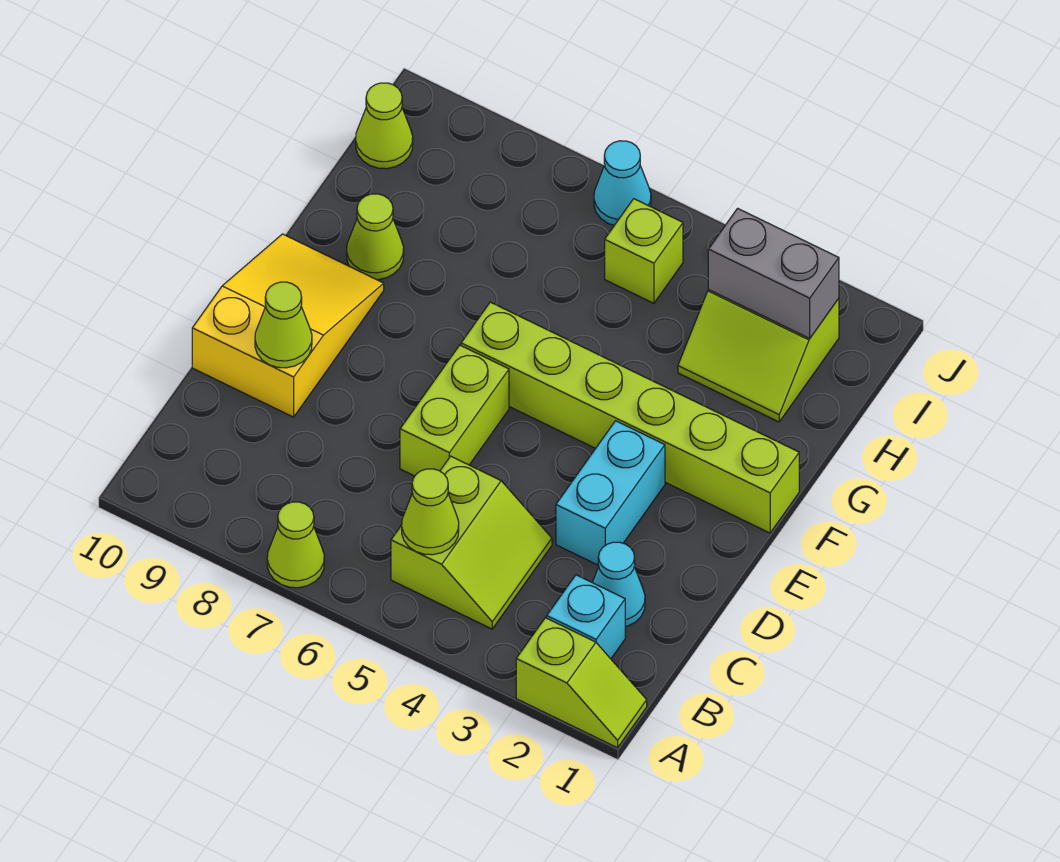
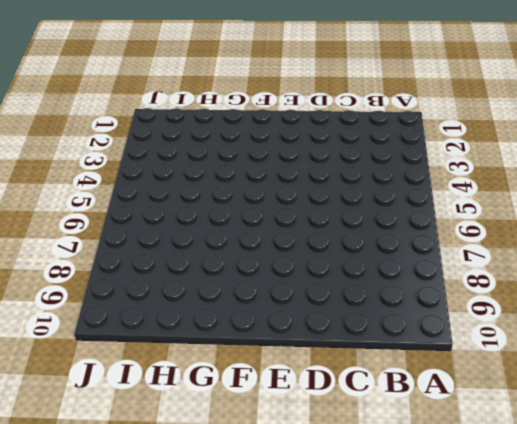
none -> lime slope A1:A2 level 1 top 2
none -> lime cone A7 level 1
none -> cyan brick B2 level 1

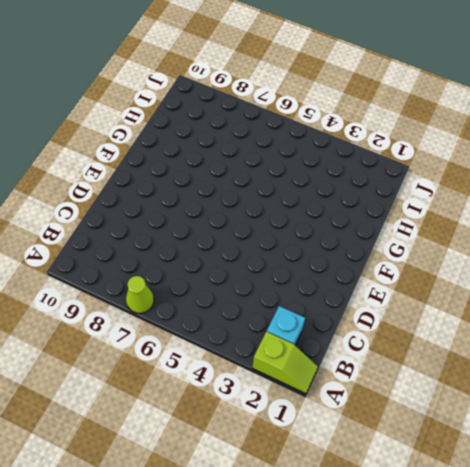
none -> lime slope B4:C5 level 1 top 5
none -> cyan cone C2 level 1
none -> cyan brick D3:E3 level 1

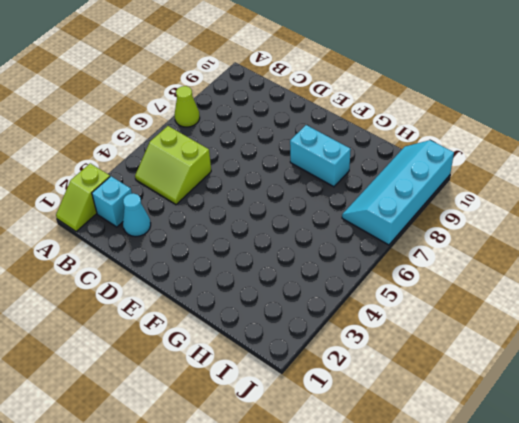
cyan brick F8:G8 level 1 -> cyan brick D3:E3 level 1
cyan slope I7:J10 level 1 top J -> lime cone I10 level 1
none -> lime brick D6:E6 level 1
none -> yellow slope D9:F10 level 1 top D
none -> lime brick F1:F6 level 1

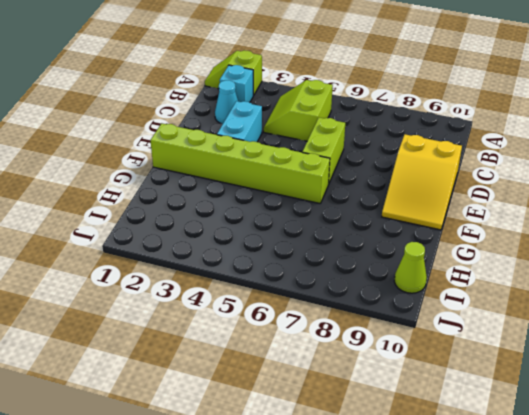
none -> lime cone A7 level 1
none -> lime cone G9 level 1
none -> lime slope H2:I3 level 1 top I

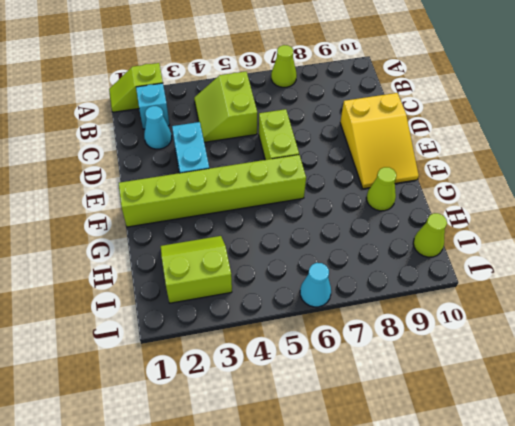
none -> lime brick I5 level 1
none -> lime cone B5 level 2
none -> lime cone D9 level 2

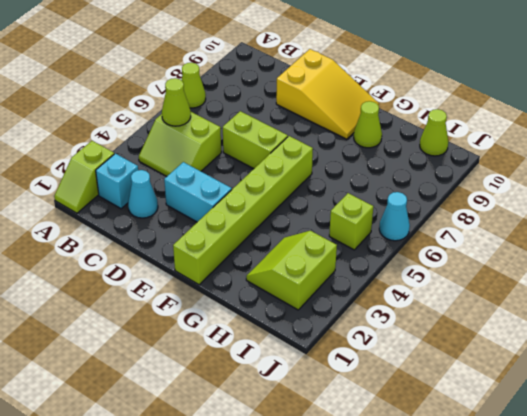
none -> lime cone D9 level 2
none -> grey brick I2:I3 level 2

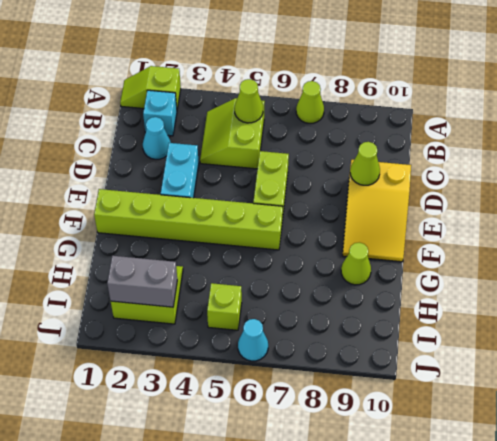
none -> lime cone I10 level 1

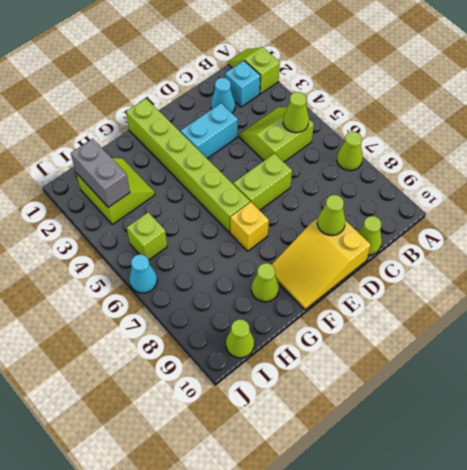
lime cone C10 level 1 -> none
yellow brick F7 level 1 -> none

